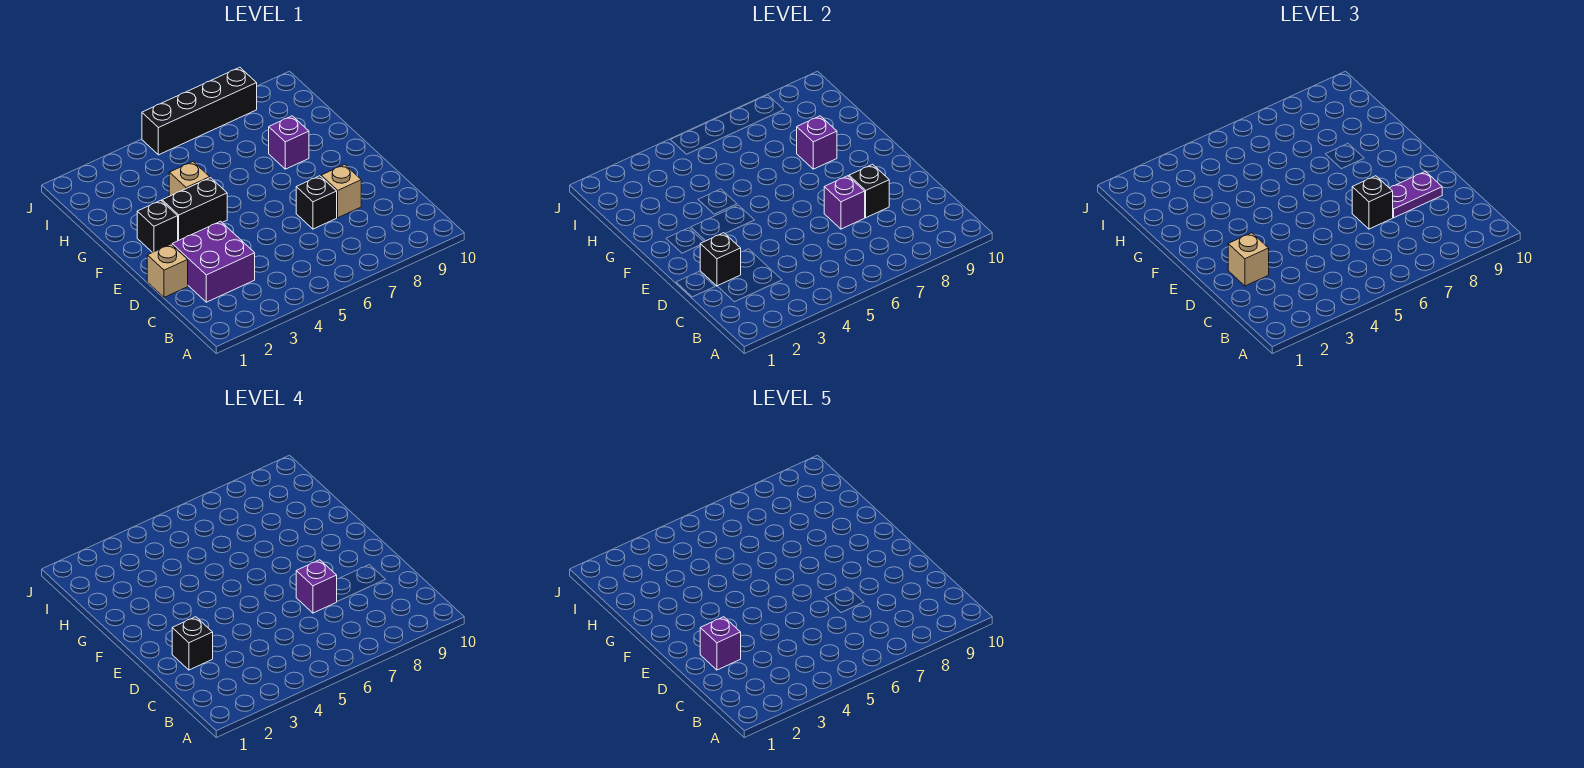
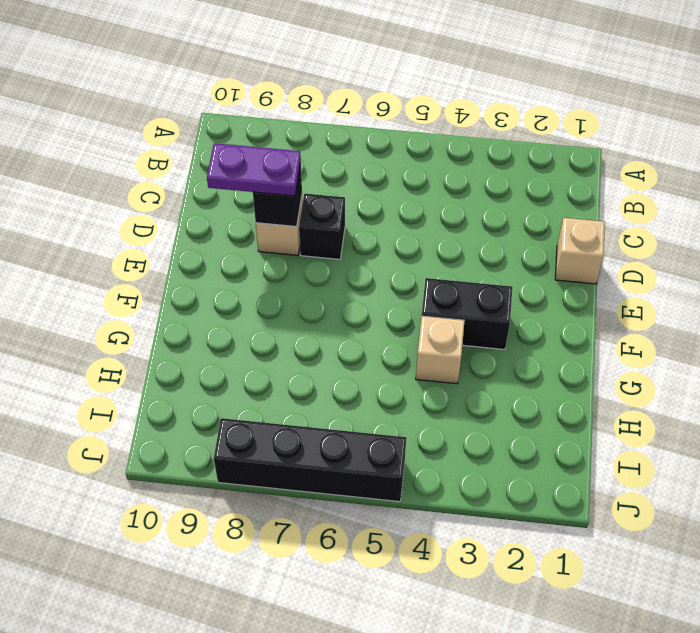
none -> purple brick C2:D3 level 1
none -> black brick F2 level 1
none -> purple brick G8 level 1

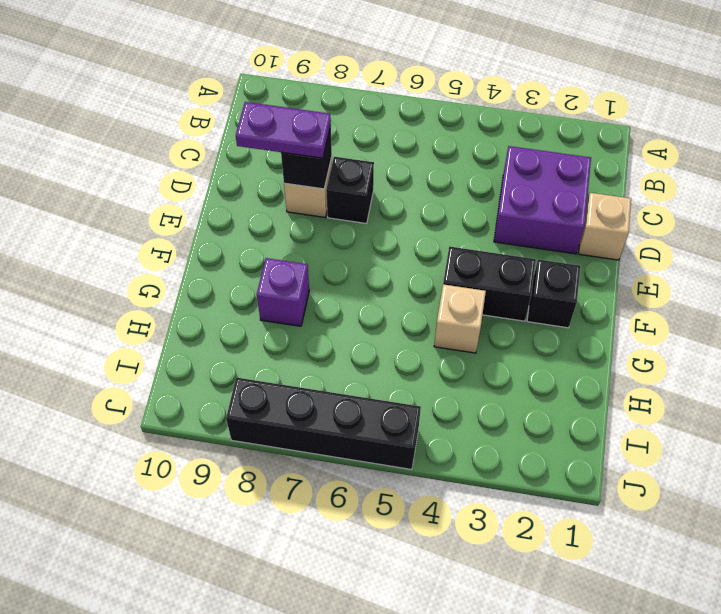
none -> black brick D2 level 2
none -> purple brick D7 level 2
none -> purple brick G8 level 2

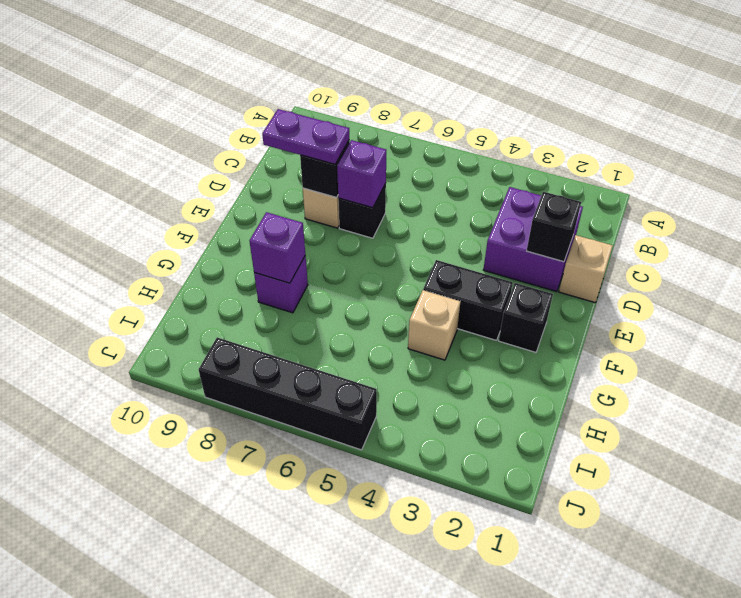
none -> tan brick D2 level 3
none -> black brick D7 level 3
none -> black brick D2 level 4

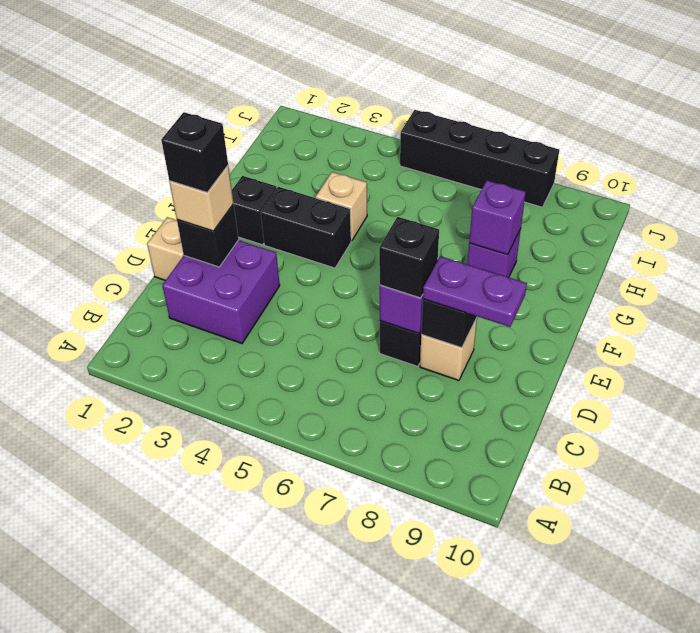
none -> purple brick D7 level 4
none -> purple brick D2 level 5

